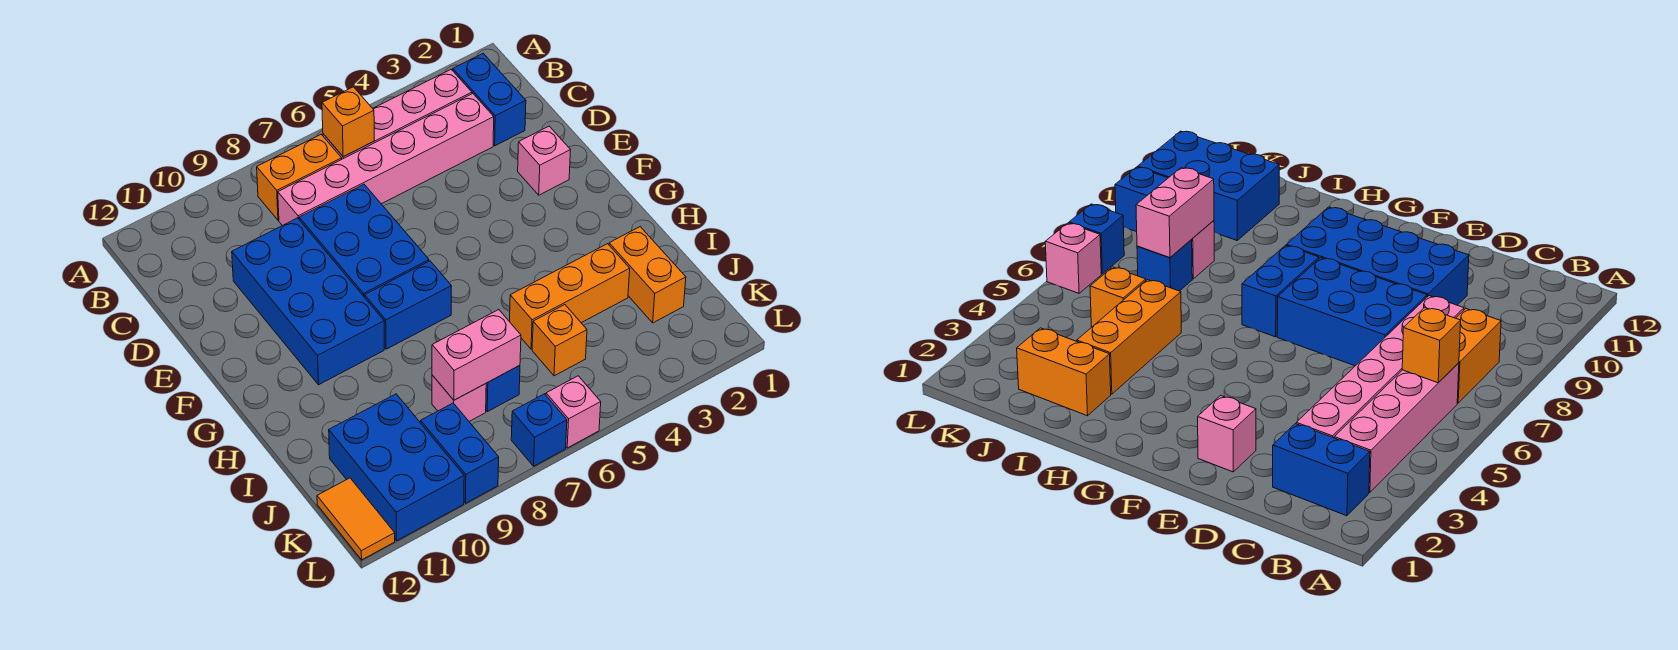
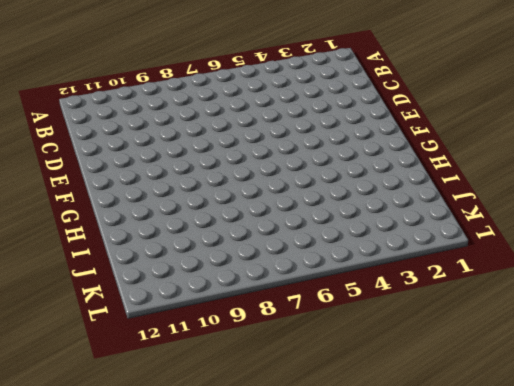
none -> blue brick B2:C2 level 1
none -> pink brick B3:B6 level 1
none -> orange brick B7:B8 level 1

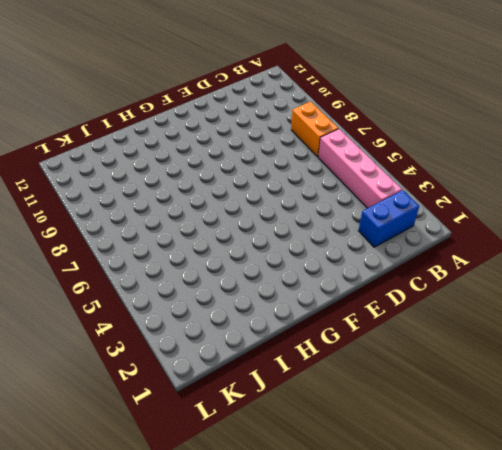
none -> pink brick C3:C8 level 1
none -> blue brick D7:F8 level 1
none -> blue brick D9:G10 level 1

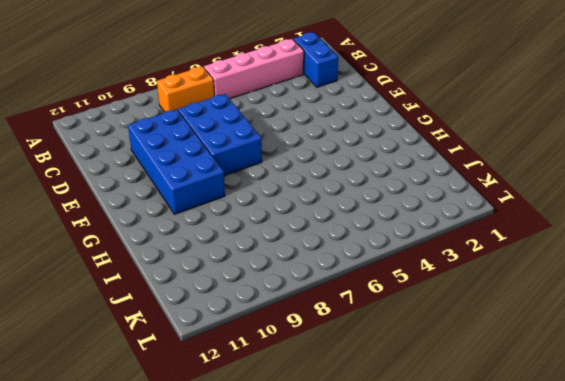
none -> pink brick C3:C8 level 1
none -> pink brick E2 level 1
none -> blue brick G7:G8 level 1

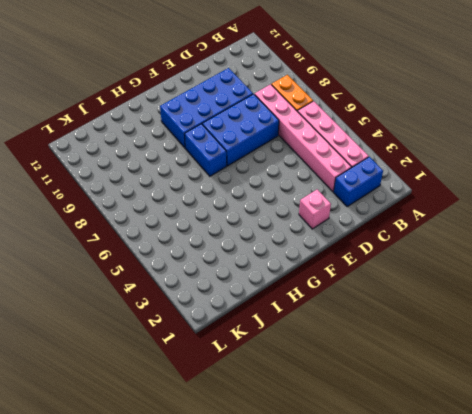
none -> orange brick I2:J2 level 1
none -> orange brick I3:I5 level 1
none -> orange brick J5 level 1

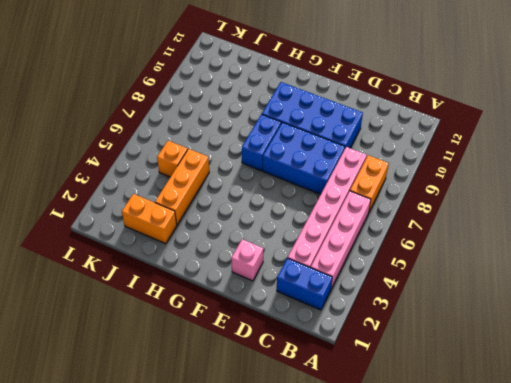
none -> blue brick J7 level 1
none -> pink brick J8 level 1
none -> blue brick J10:L11 level 1

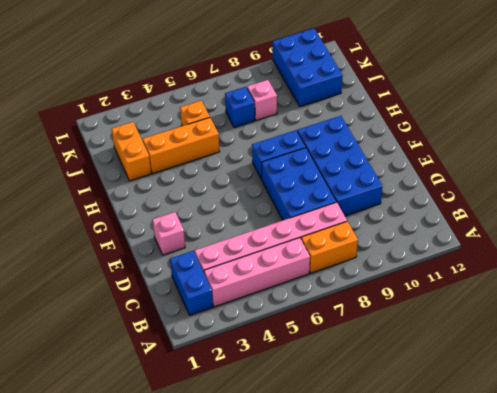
none -> blue brick K9:L9 level 1
none -> orange tile K12:L12 level 1
none -> pink brick L6 level 1

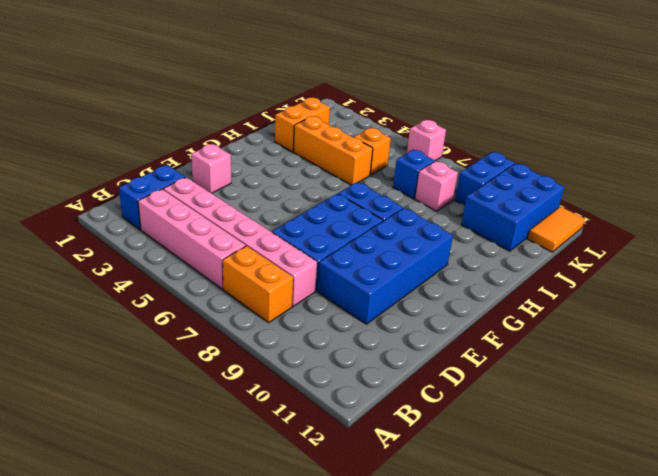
none -> blue brick L7 level 1
none -> orange brick B6 level 2
none -> pink brick J7:J8 level 2

